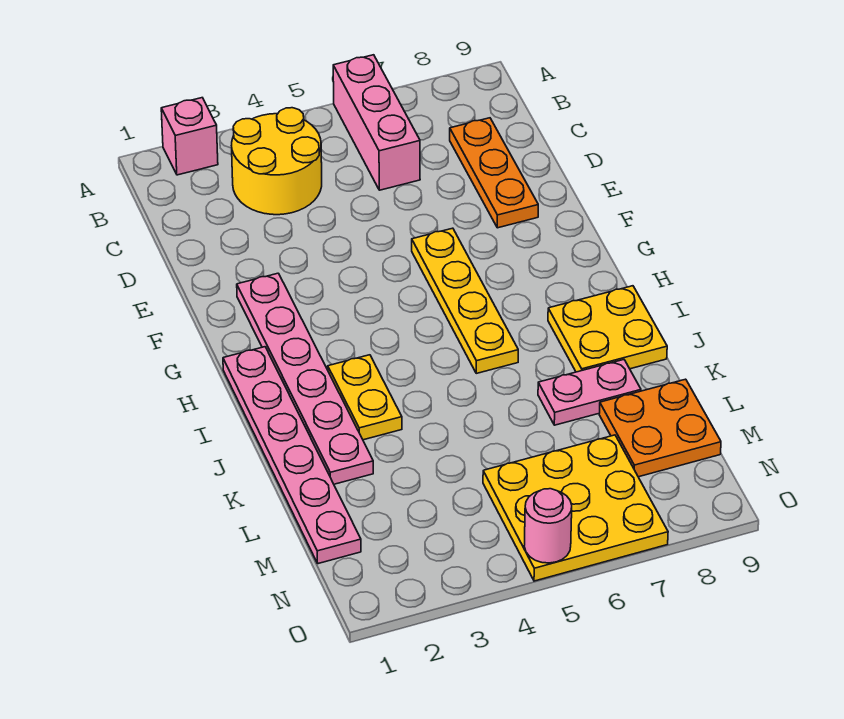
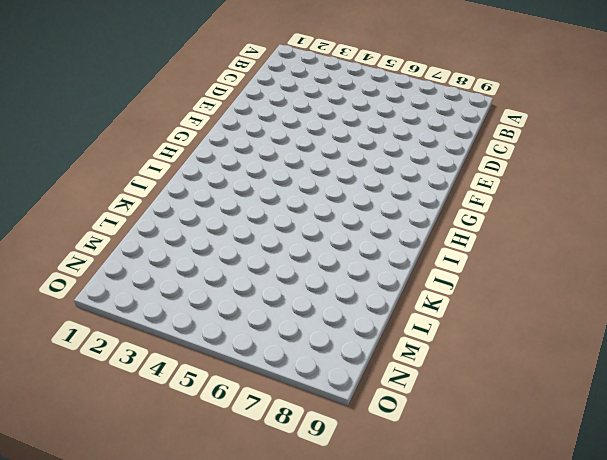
none -> pink brick A2 level 1
none -> pink brick A6:C6 level 1
none -> yellow round brick B3:C4 level 1

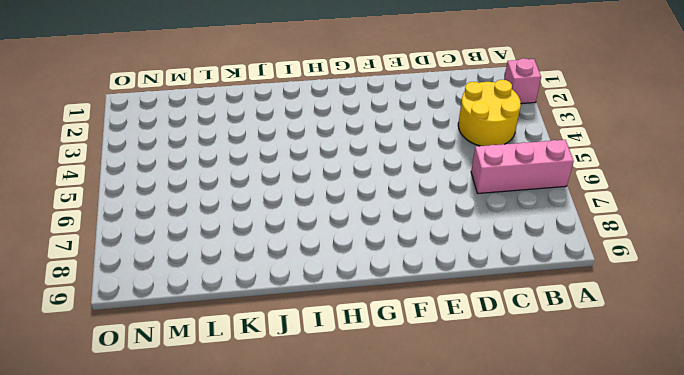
none -> orange plate C8:E8 level 1
none -> pink plate F2:K2 level 1
none -> yellow plate F6:I6 level 1

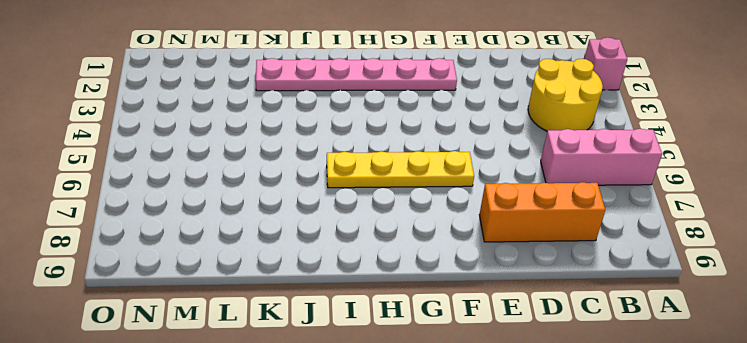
orange brick C8:E8 level 1 -> orange plate C8:E8 level 1
none -> pink plate H1:M1 level 1
none -> yellow plate I3:J3 level 1
none -> yellow plate I8:J9 level 1

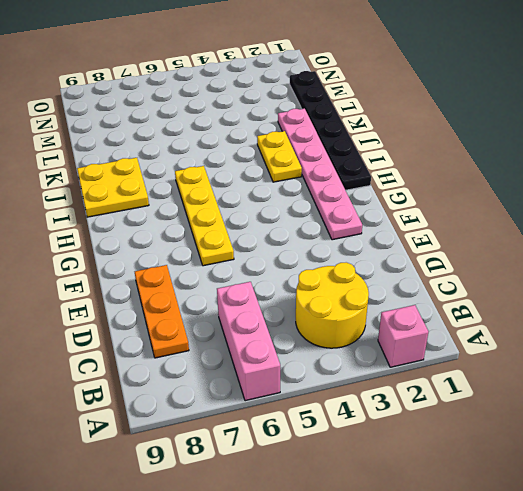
black plate H1:M1 level 1 -> pink plate H1:M1 level 1
none -> pink plate K7:K8 level 1
none -> orange plate L8:M9 level 1
none -> yellow plate M5:O7 level 1

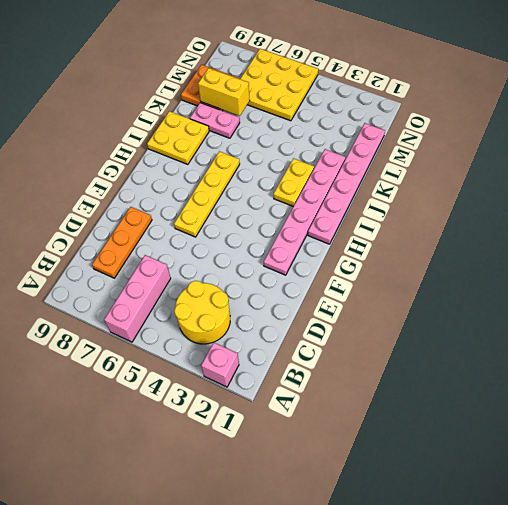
yellow brick L7:L8 level 2 -> none
none -> pink round brick O5 level 2

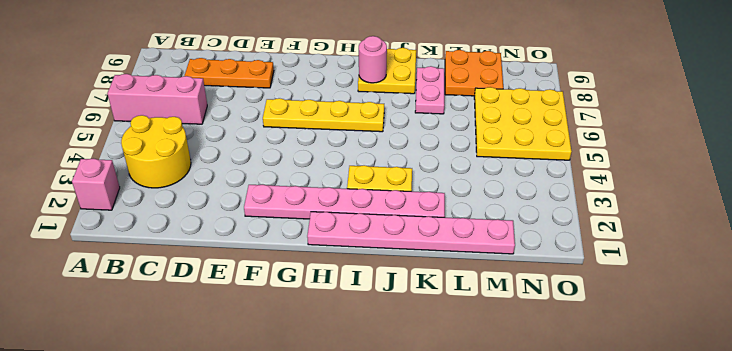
pink round brick I8 level 2 -> pink round brick O5 level 2

